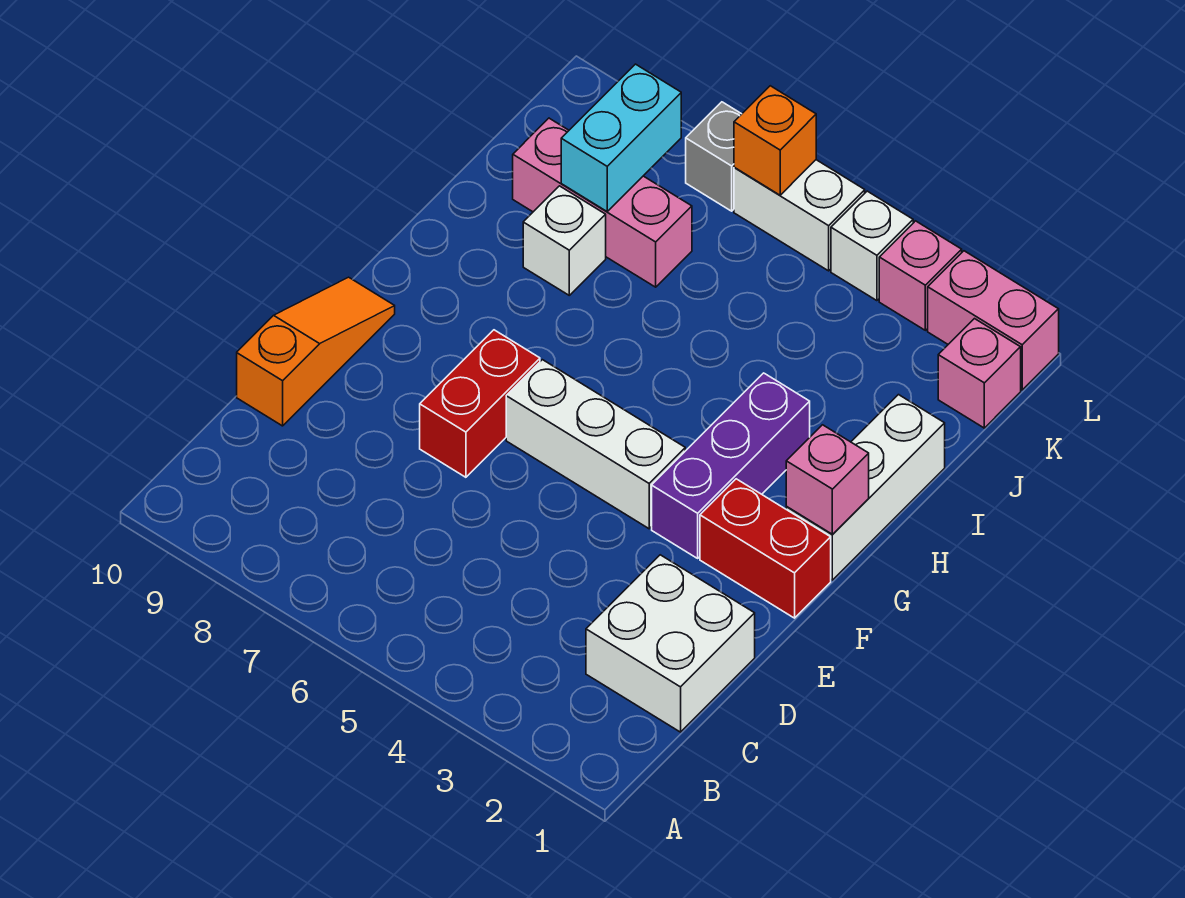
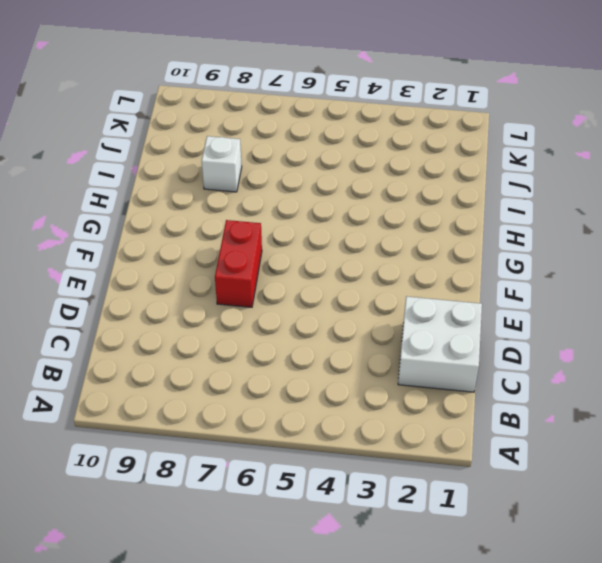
none -> orange slope D10:F10 level 1 top D
none -> red brick F1:F2 level 1
none -> purple brick F3:H3 level 1

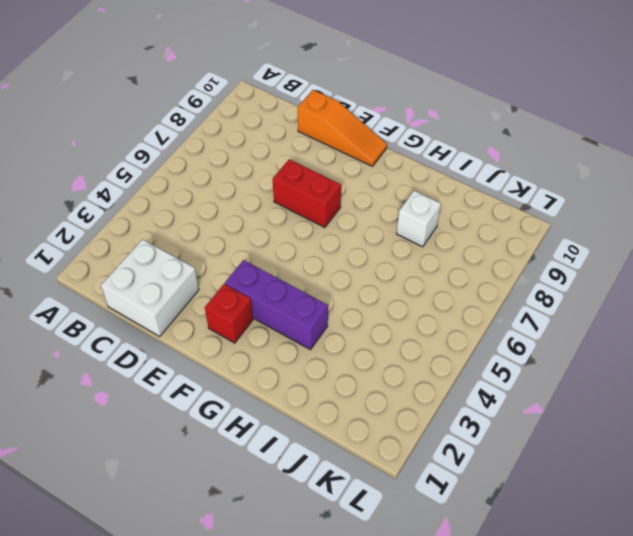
red brick F2 level 1 -> red brick F1:F2 level 1
none -> white brick F4:F6 level 1
none -> white brick G1:I1 level 1
none -> pink brick J7:J9 level 1

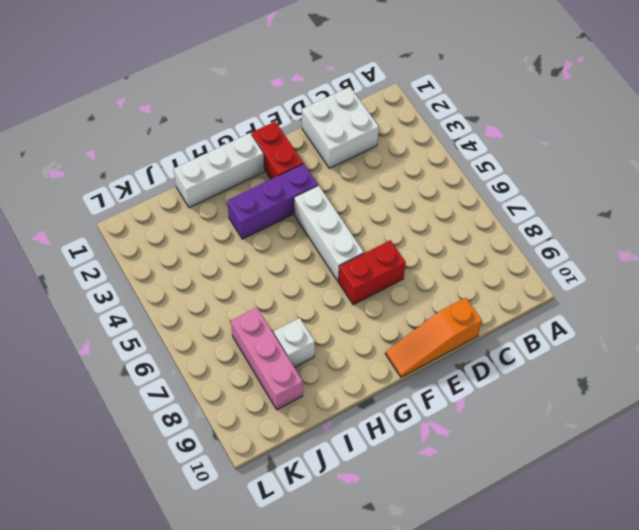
none -> pink brick K1 level 1
none -> pink brick L1:L2 level 1
none -> pink brick L3 level 1

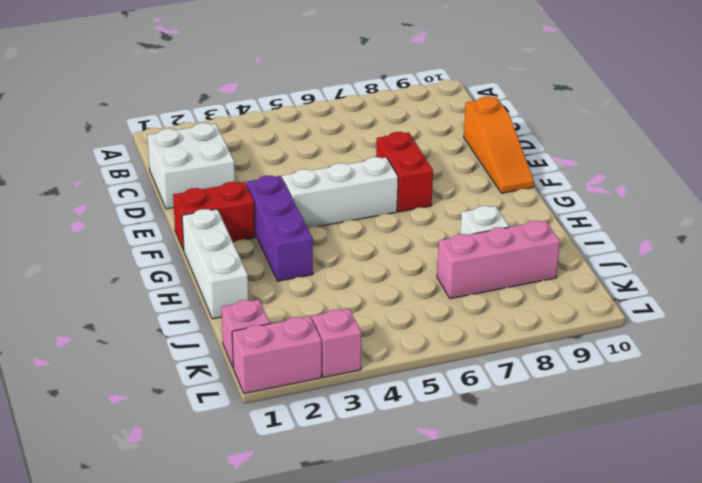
none -> white brick L4 level 1
none -> white brick L5:L6 level 1
none -> grey brick L7 level 1

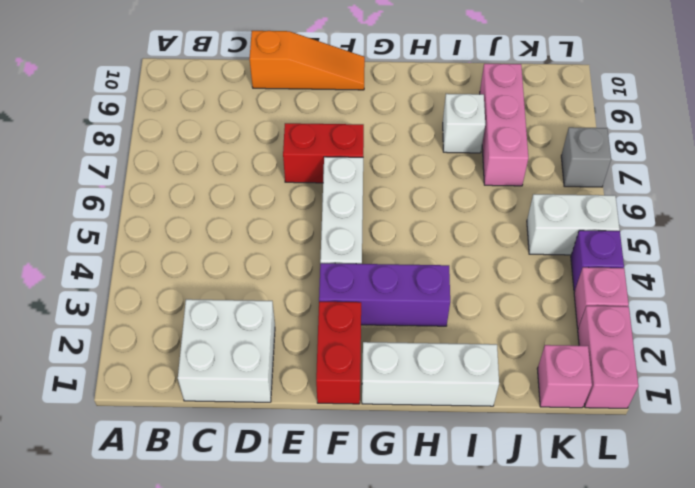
white brick K5:L5 level 1 -> white brick L5:L6 level 1
purple brick L4 level 1 -> white brick L4 level 1
none -> pink brick G1 level 2
none -> cyan brick J8:K8 level 2
none -> orange brick L6 level 2

